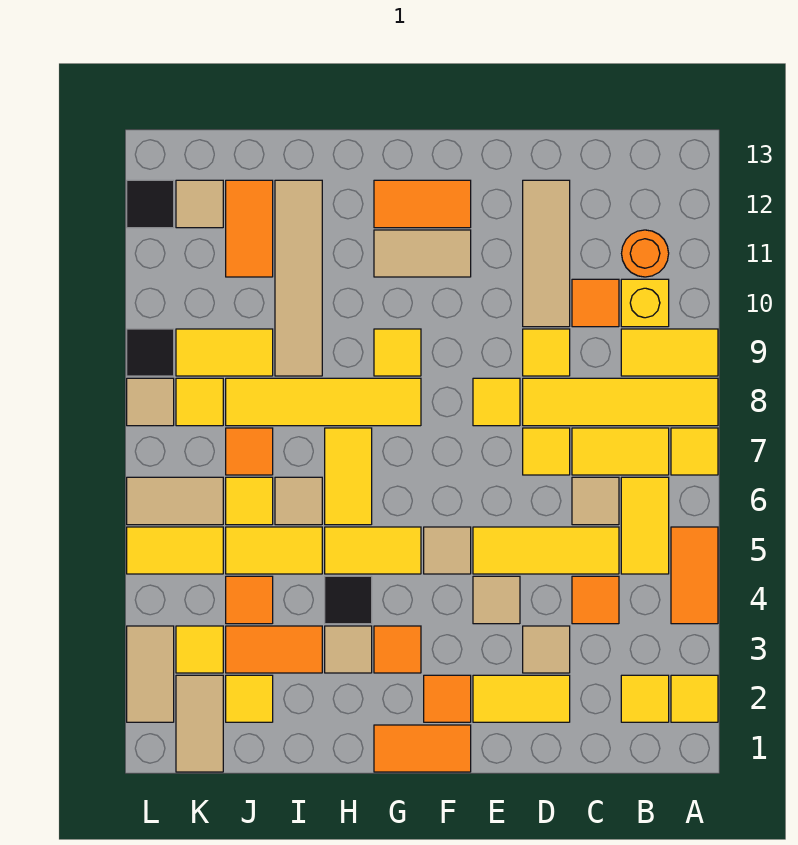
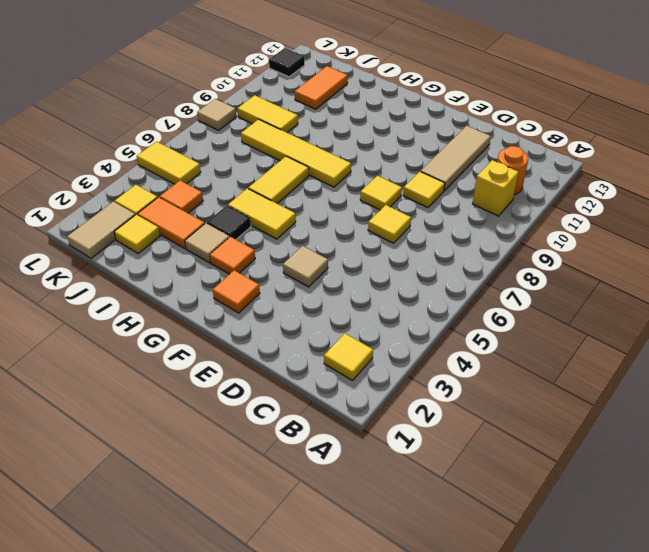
none -> yellow tile A2 level 1
none -> orange tile A4:A5 level 1
none -> yellow tile A7 level 1
none -> yellow tile A8:D8 level 1

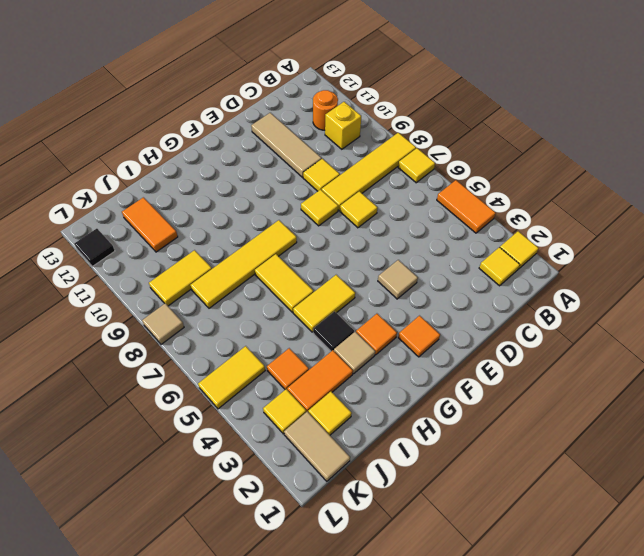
none -> yellow tile A9:B9 level 1
none -> yellow tile B5:B6 level 1
none -> yellow tile B7:C7 level 1
none -> orange tile C4 level 1

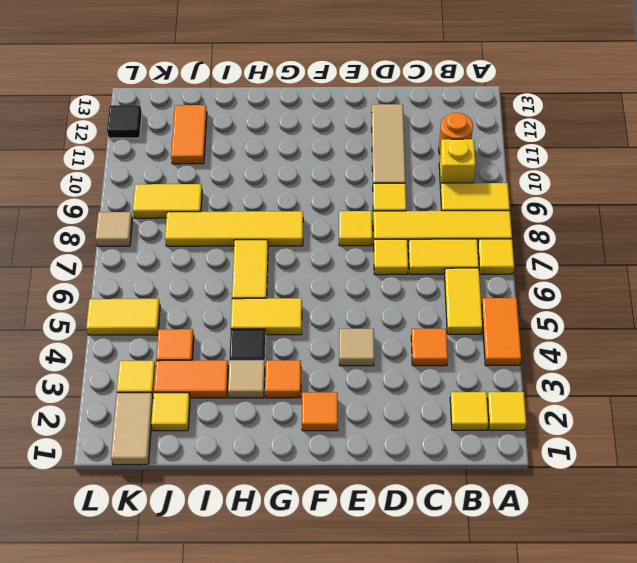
none -> yellow tile C5:E5 level 1
none -> tan tile C6 level 1
none -> orange tile C10 level 1
none -> yellow tile D2:E2 level 1

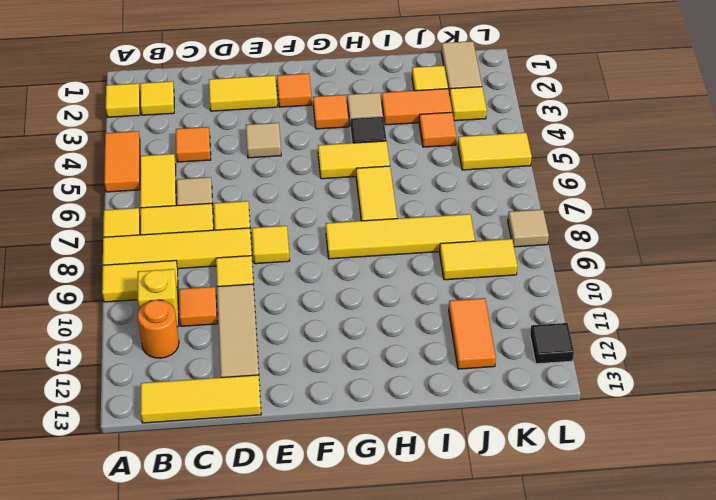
yellow tile B13:D13 level 1 -> yellow tile C5:E5 level 1
none -> tan tile D3 level 1
none -> orange tile F1:G1 level 1
none -> tan tile F5 level 1
none -> tan tile F11:G11 level 1

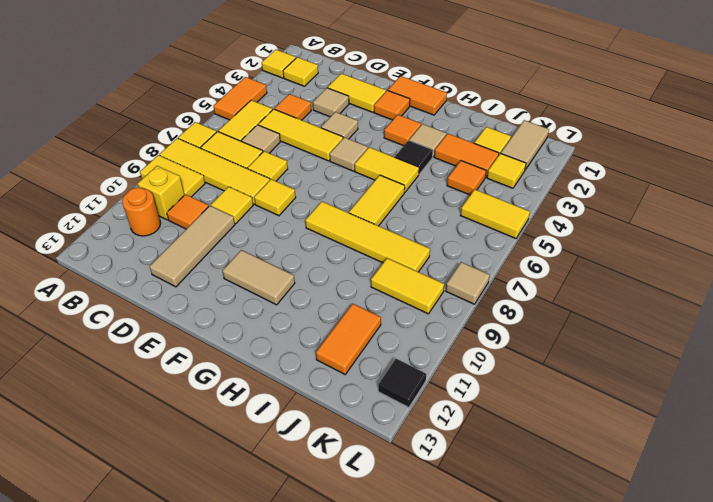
none -> orange tile F12:G12 level 1
none -> yellow tile G9 level 1
none -> yellow tile I5:J5 level 1
none -> tan tile I6 level 1

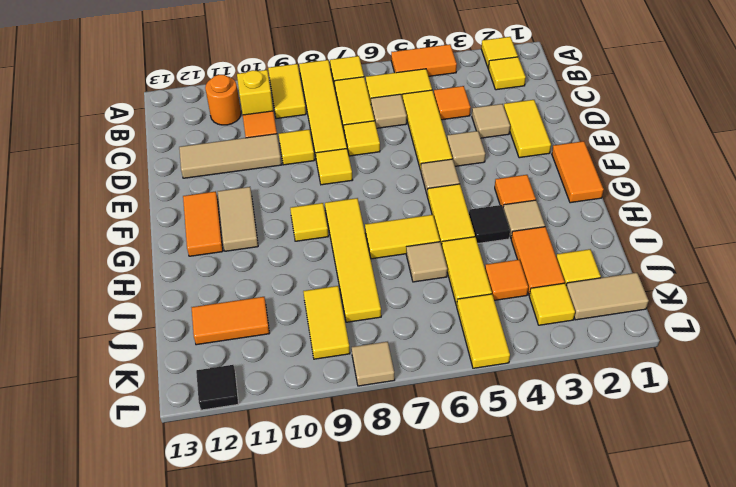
none -> orange tile F2 level 1
none -> tan tile I9:I12 level 1
none -> yellow tile J6 level 1
none -> orange tile J7 level 1

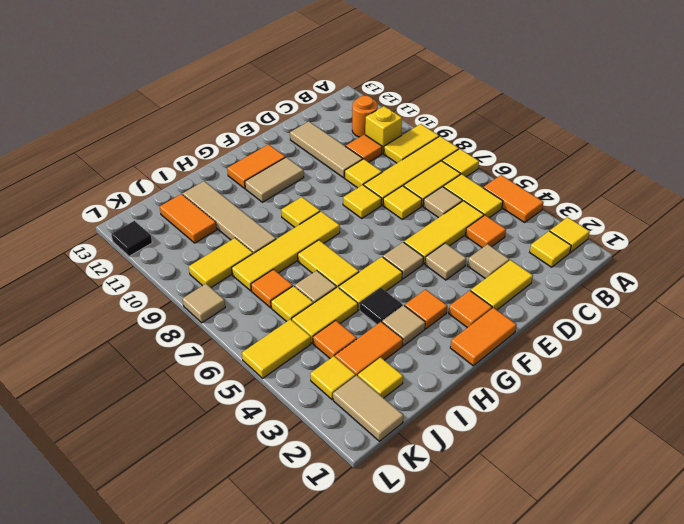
none -> tan tile K6:L6 level 1
none -> yellow tile K8 level 1
none -> tan tile K12 level 1
none -> tan tile L2:L3 level 1

